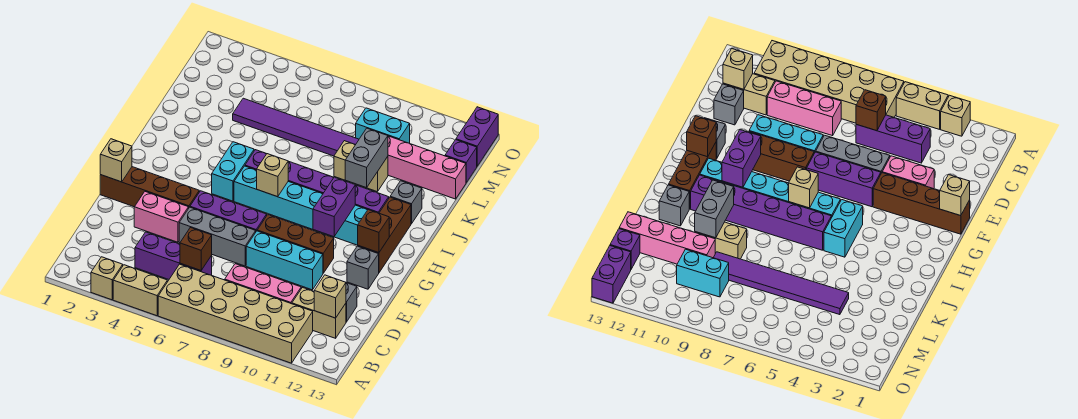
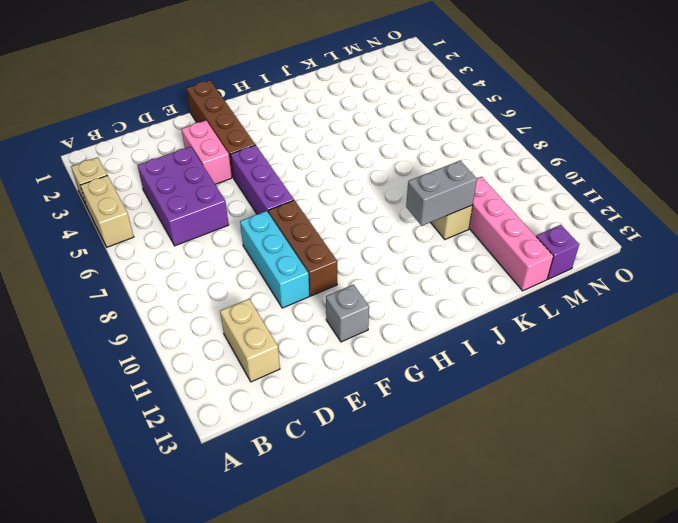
purple brick C4:D6 level 1 -> purple brick C4:C6 level 1
none -> tan brick A6:B11 level 1
none -> pink brick C8:C10 level 1
none -> grey brick D12 level 1
none -> grey brick E5:E7 level 1

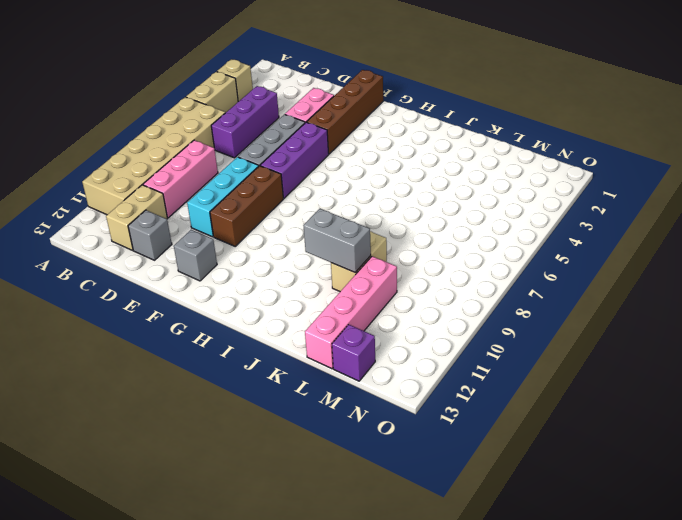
none -> brown brick G12:I12 level 1
none -> cyan brick H5:I5 level 1
none -> cyan brick H6:H11 level 1
none -> purple brick I6:I11 level 1

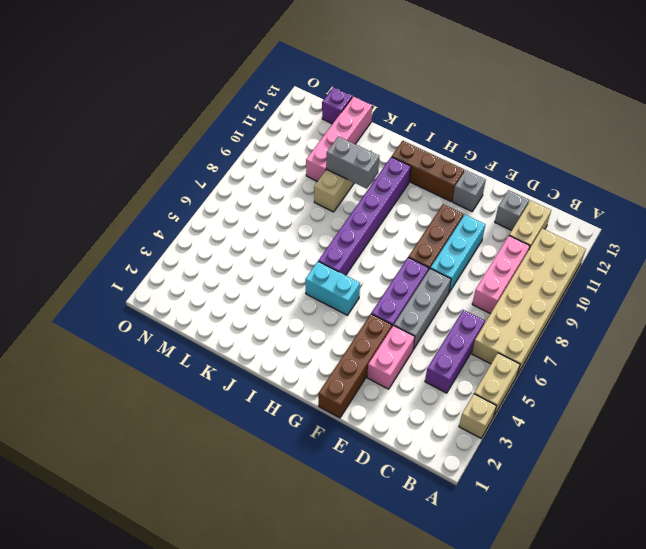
none -> cyan brick H6:H11 level 1
none -> grey brick J12 level 1
none -> purple tile L4:L9 level 1
none -> cyan brick M9:M10 level 1

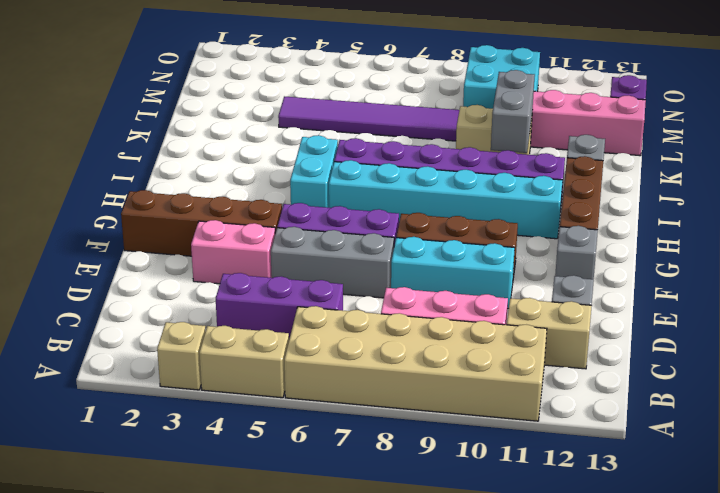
cyan brick M9:N10 level 1 -> cyan brick M9:M10 level 1
none -> purple brick N13:O13 level 1
none -> brown brick C6 level 2
none -> tan brick C12 level 2
none -> tan brick F1 level 2

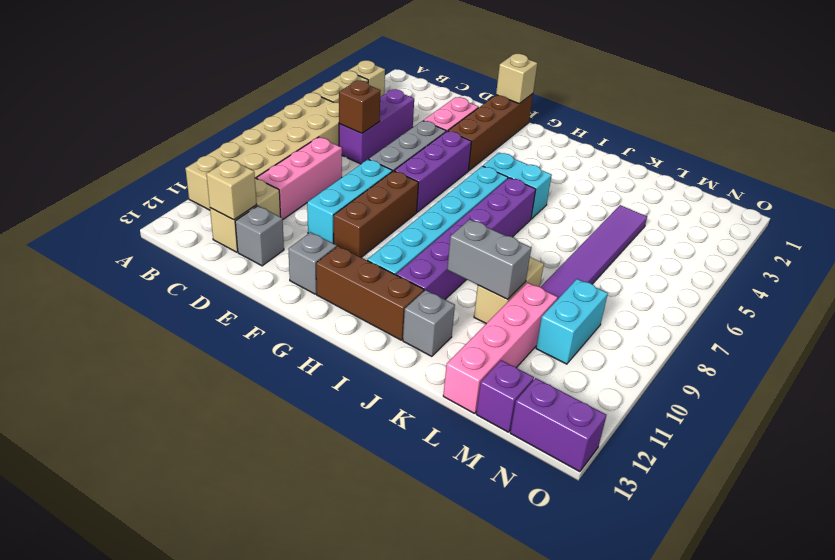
none -> purple brick G10:H10 level 2
none -> brown brick G12 level 2
none -> tan brick H7 level 2

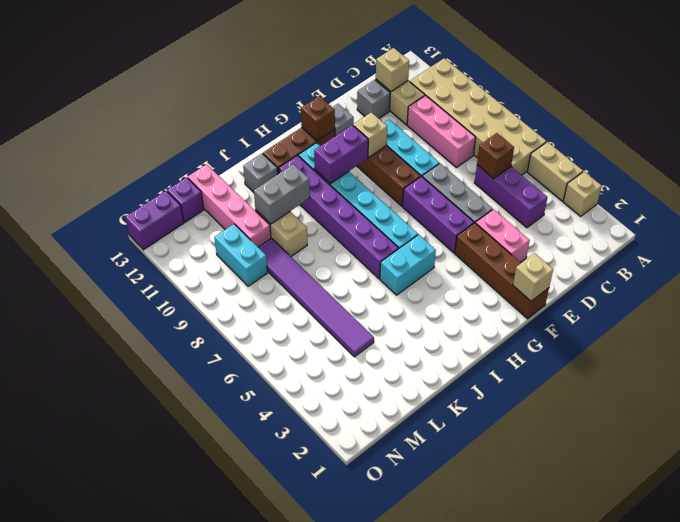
tan brick F10 level 2 -> tan brick H7 level 2

